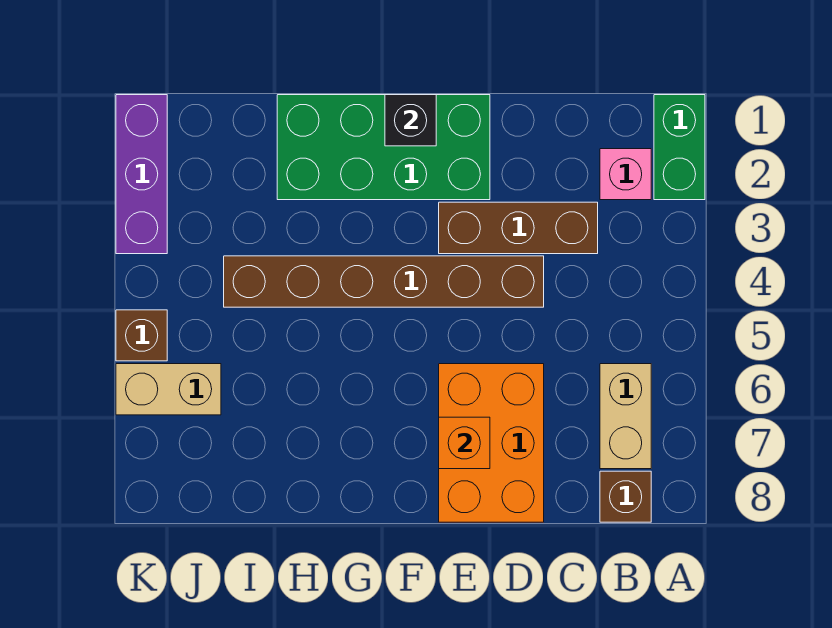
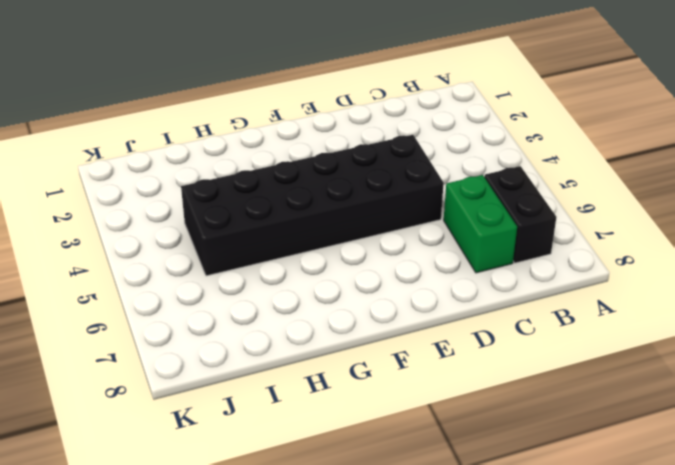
black brick B6:B7 level 1 -> tan brick B6:B7 level 1
green brick C6:C7 level 1 -> green brick A1:A2 level 1
black brick D4:I5 level 1 -> brown brick D4:I4 level 1
none -> pink brick B2 level 1
none -> brown brick B8 level 1
none -> brown brick C3:E3 level 1

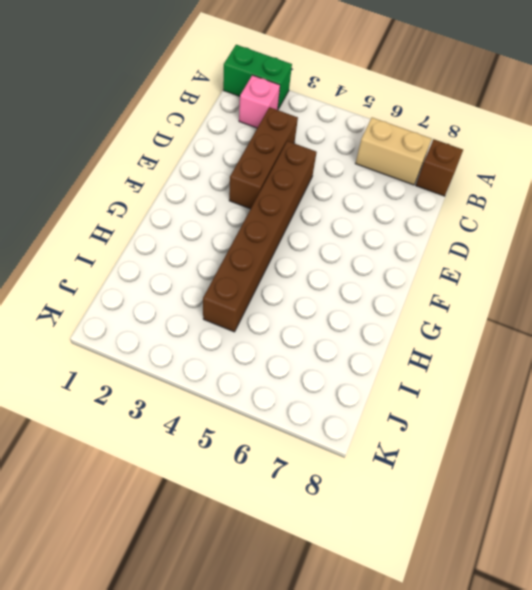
none -> orange brick D6:E8 level 1
none -> green brick E1:H2 level 1
none -> tan brick J6:K6 level 1

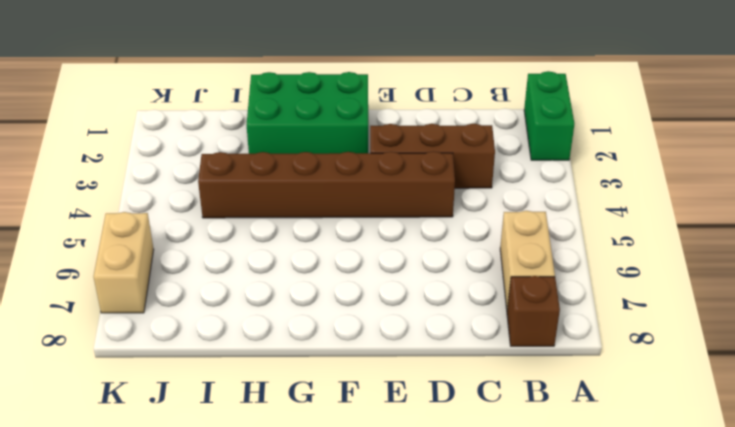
green brick F1:H2 level 1 -> green brick E1:H2 level 1
tan brick K6:K7 level 1 -> tan brick J6:K6 level 1
none -> pink brick B2 level 1
none -> orange brick D6:E8 level 1
none -> purple brick K1:K3 level 1

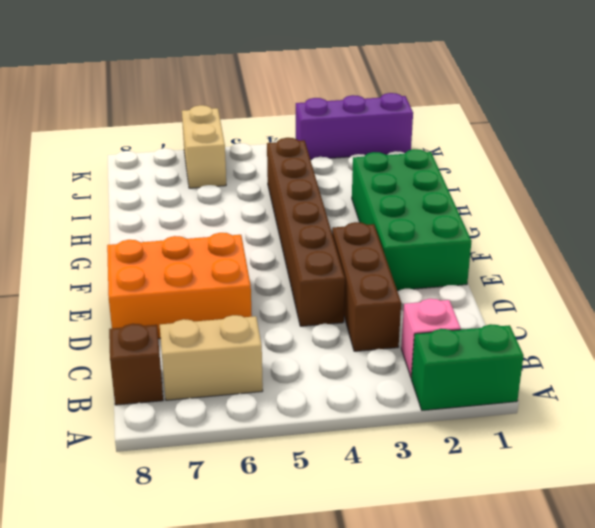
none -> brown brick K5 level 1
none -> orange brick E7 level 2
none -> black brick F1 level 2

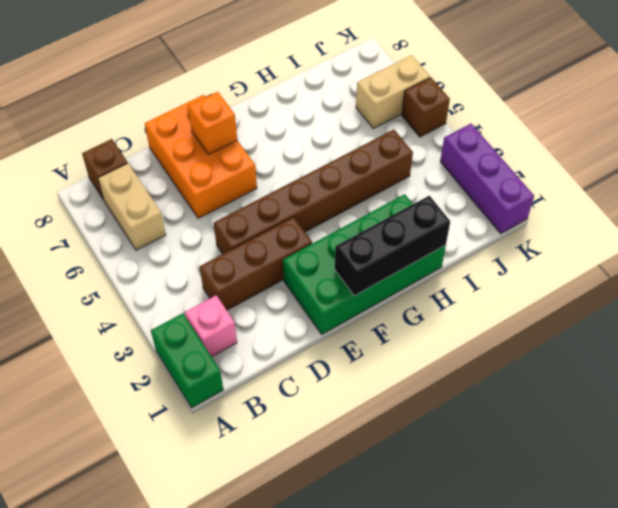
black brick F1:H1 level 2 -> black brick F1 level 2

